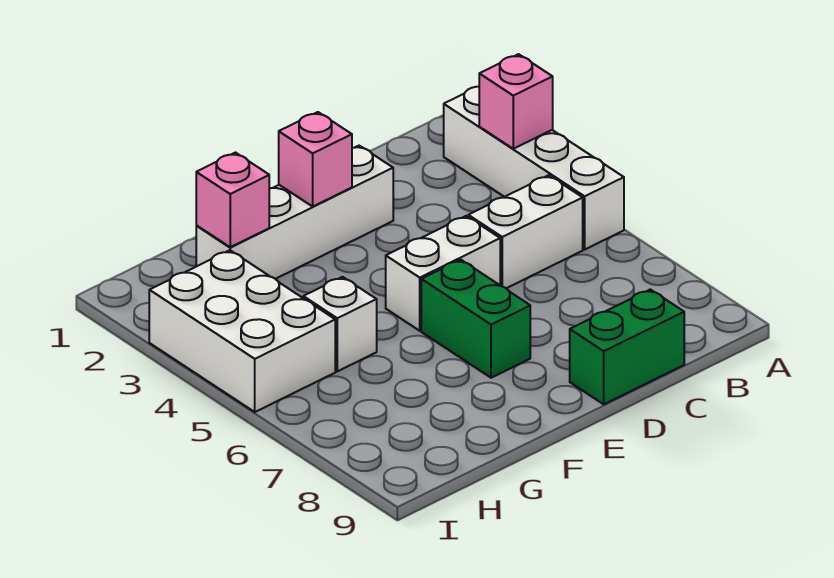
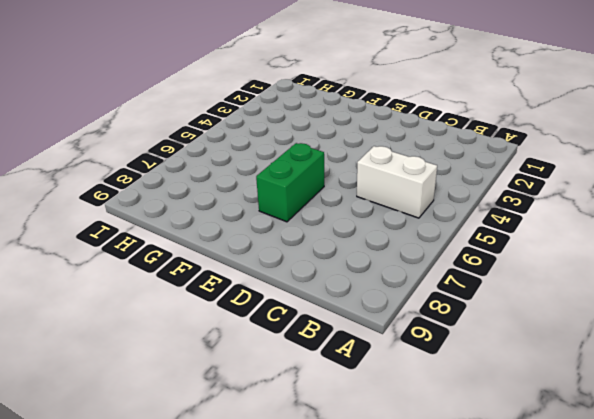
none -> white brick A2:A5 level 1
none -> green brick C9:D9 level 1

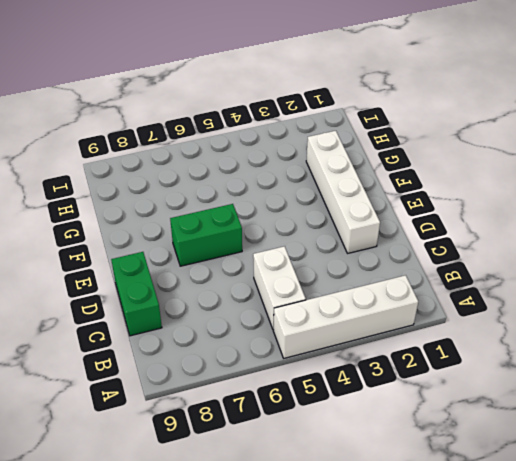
none -> white brick D5:E5 level 1
none -> white brick G5 level 1

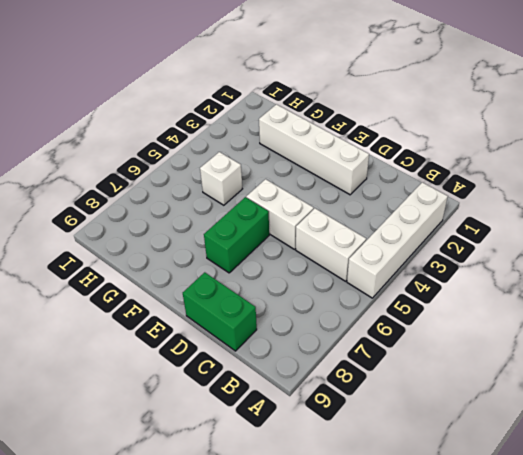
none -> white brick H3:I5 level 1
none -> pink brick A3 level 2

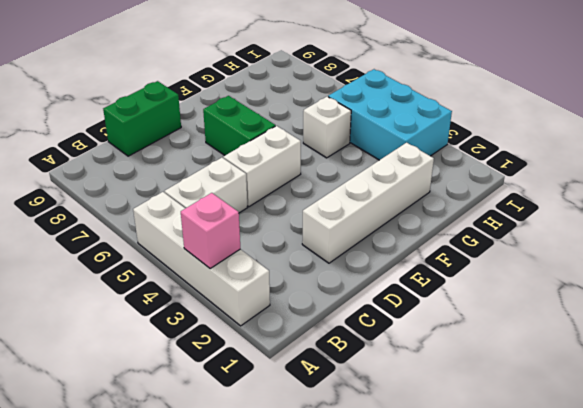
cyan brick H3:I5 level 1 -> white brick H3:I5 level 1
none -> pink brick E2 level 2
none -> pink brick G2 level 2

